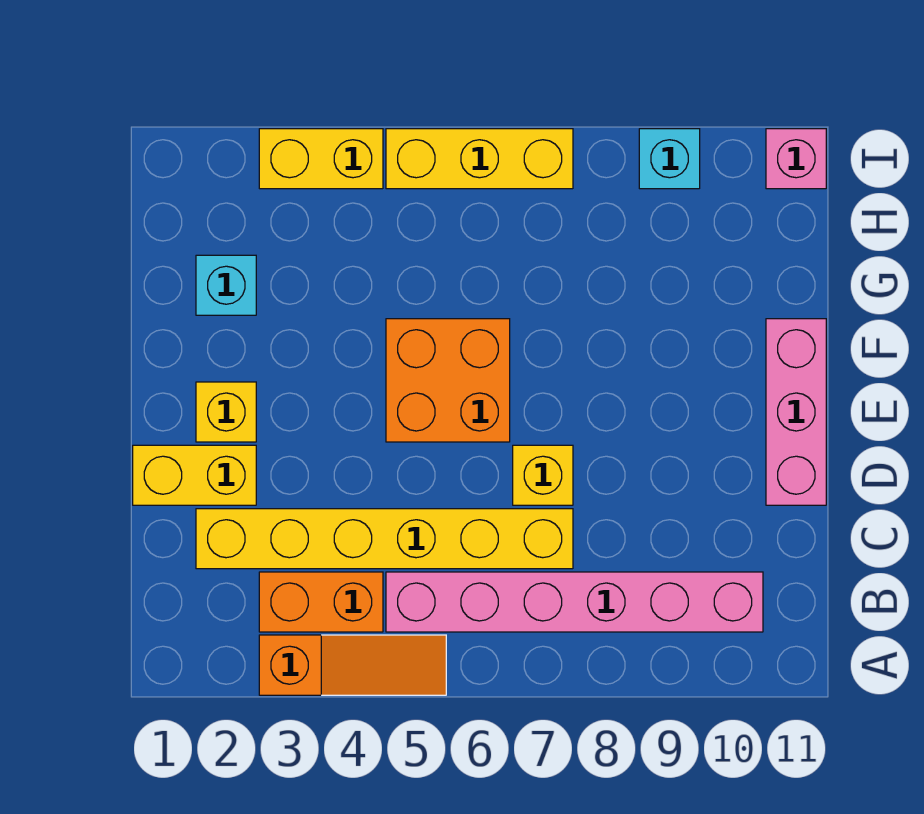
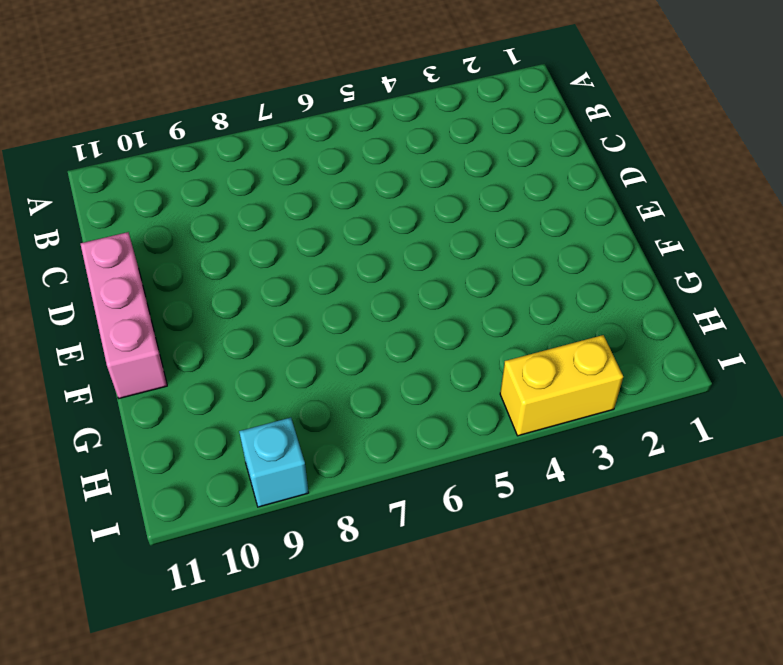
none -> orange slope A3:A5 level 1 top 3
none -> orange brick B3:B4 level 1
none -> pink brick B5:B10 level 1

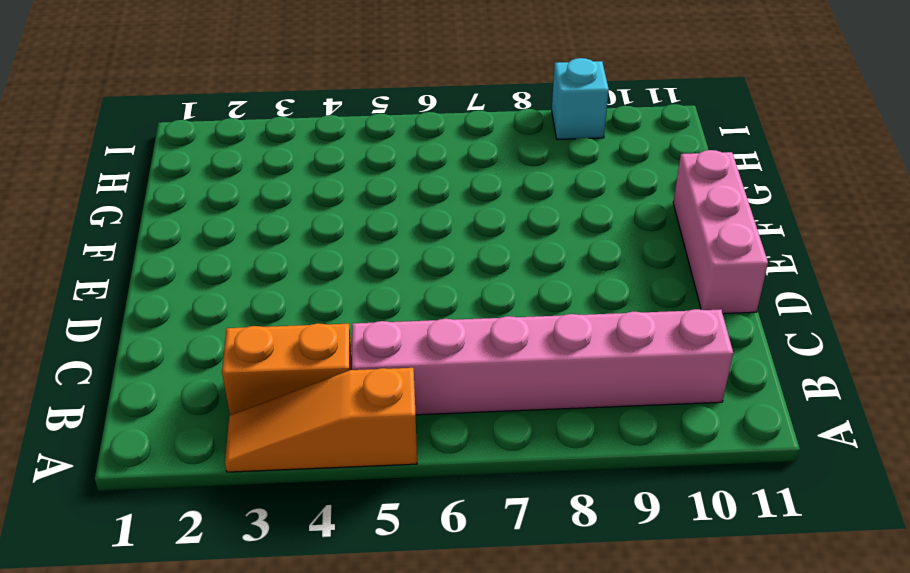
orange slope A3:A5 level 1 top 5 -> orange slope A3:A5 level 1 top 3
none -> yellow brick C2:C7 level 1
none -> yellow brick D1:D2 level 1
none -> yellow brick D7 level 1

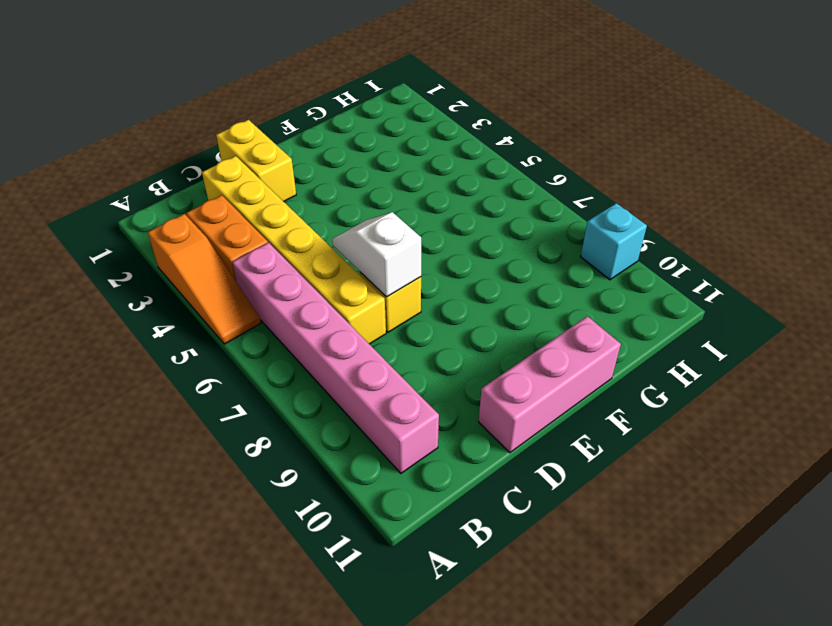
white slope D6:D7 level 2 top 7 -> none
none -> yellow brick E2 level 1
none -> orange brick E5:F6 level 1
none -> cyan brick G2 level 1

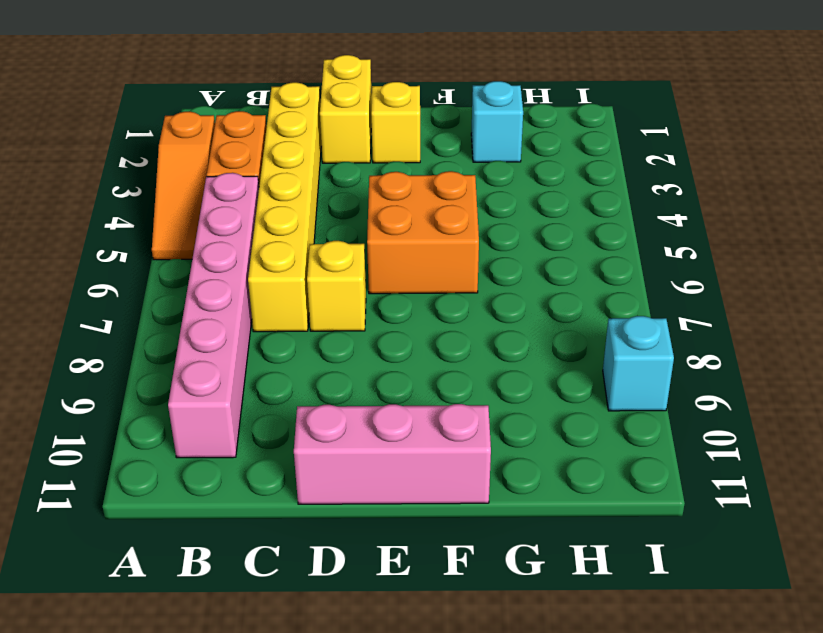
none -> yellow brick I3:I4 level 1
none -> yellow brick I5:I7 level 1
none -> pink brick I11 level 1

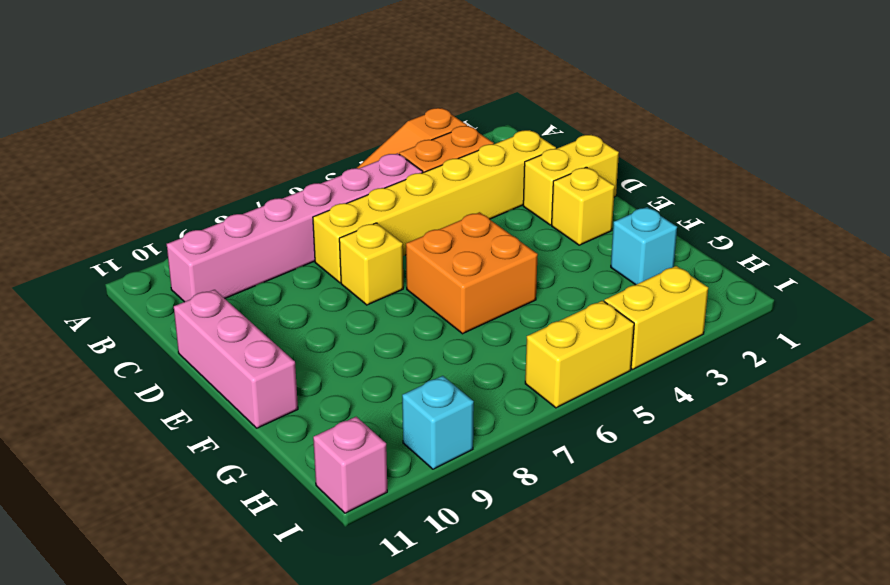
yellow brick I5:I6 level 1 -> yellow brick I5:I7 level 1

